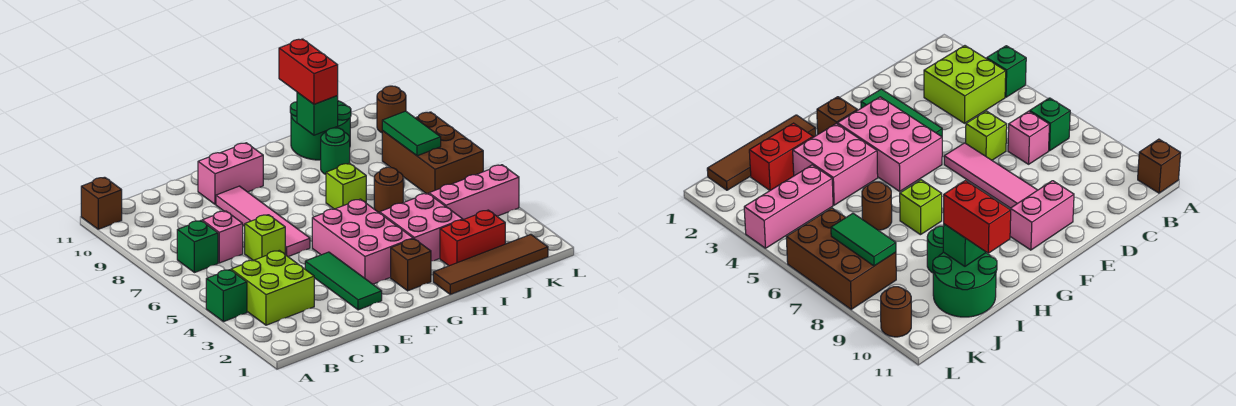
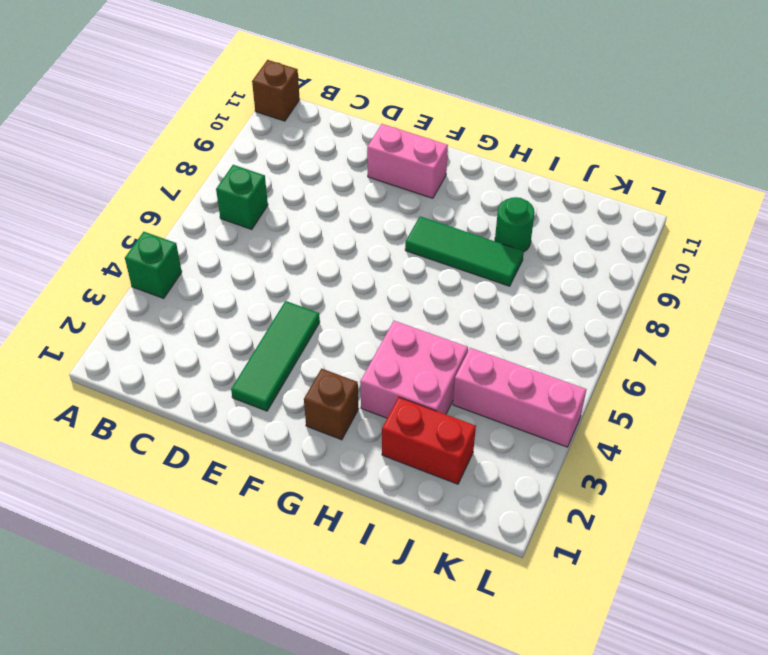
green tile G8:I8 level 1 -> none
none -> lime brick B3:C4 level 1
none -> pink brick C7 level 1
none -> lime brick D6 level 1

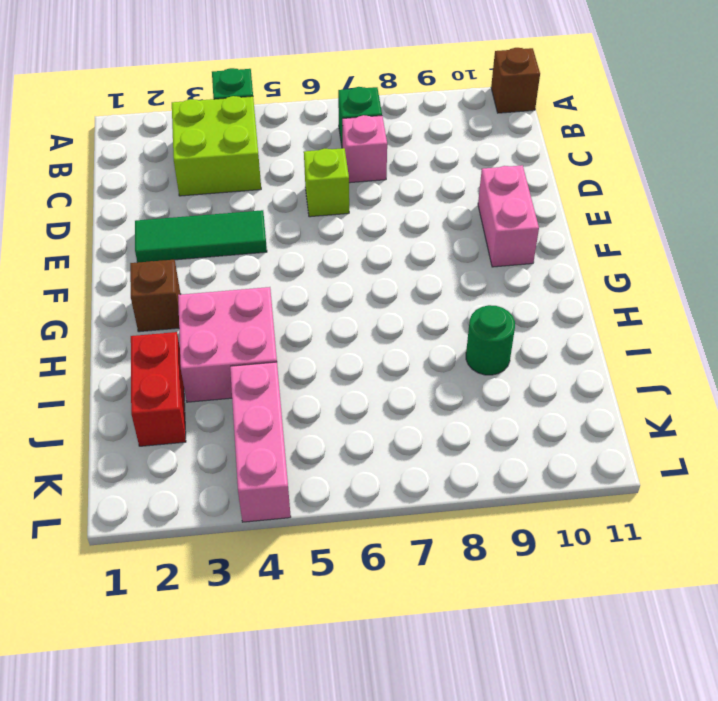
none -> pink tile E6:E9 level 1
none -> pink brick F3:G5 level 1
none -> brown tile H1:K1 level 1

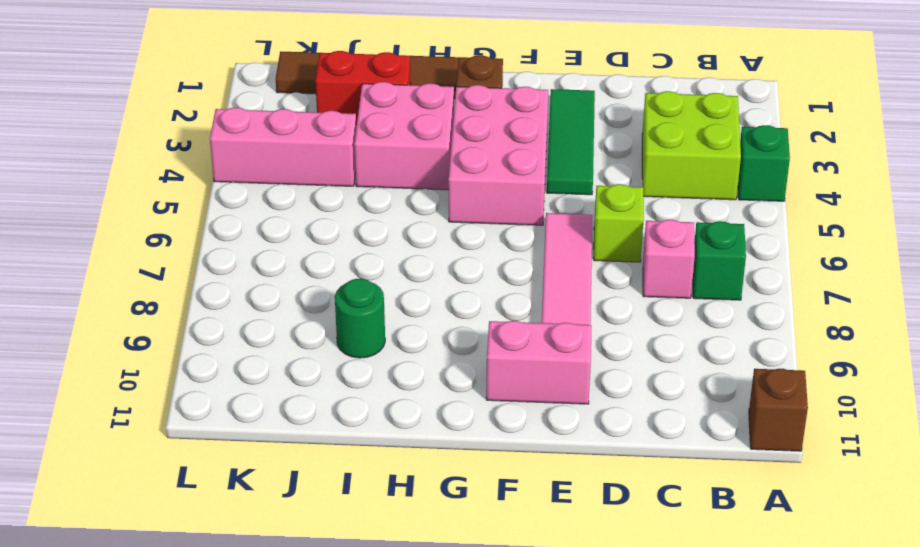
none -> lime brick H7 level 1
none -> brown round brick I6 level 1
none -> green round brick I10:J11 level 1

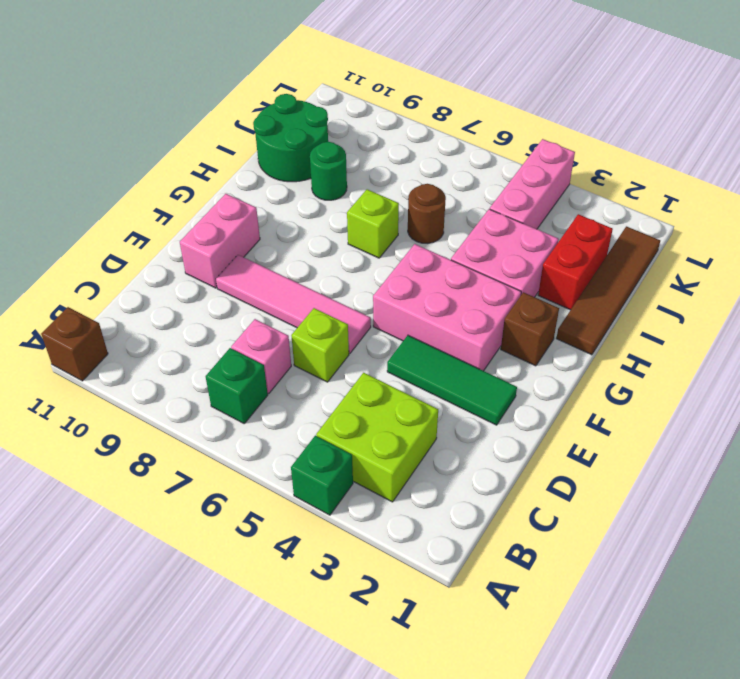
none -> brown brick K6:L8 level 1
none -> brown round brick L10 level 1
none -> green brick I10 level 2

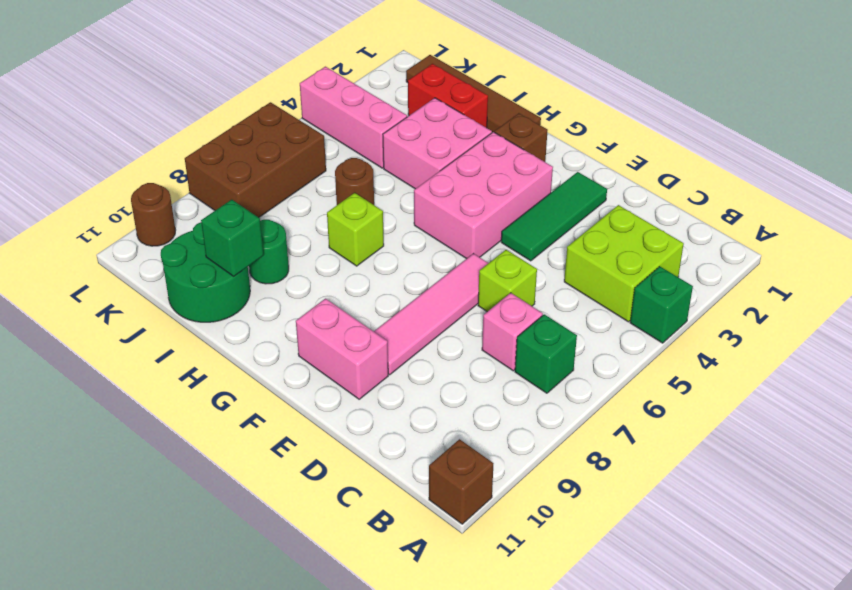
none -> green tile K7:K8 level 2
none -> red brick I10:I11 level 3

